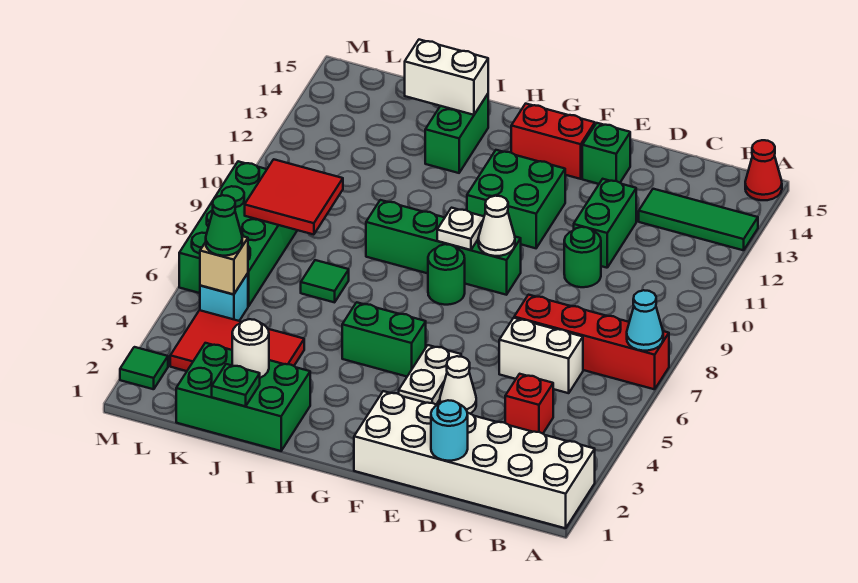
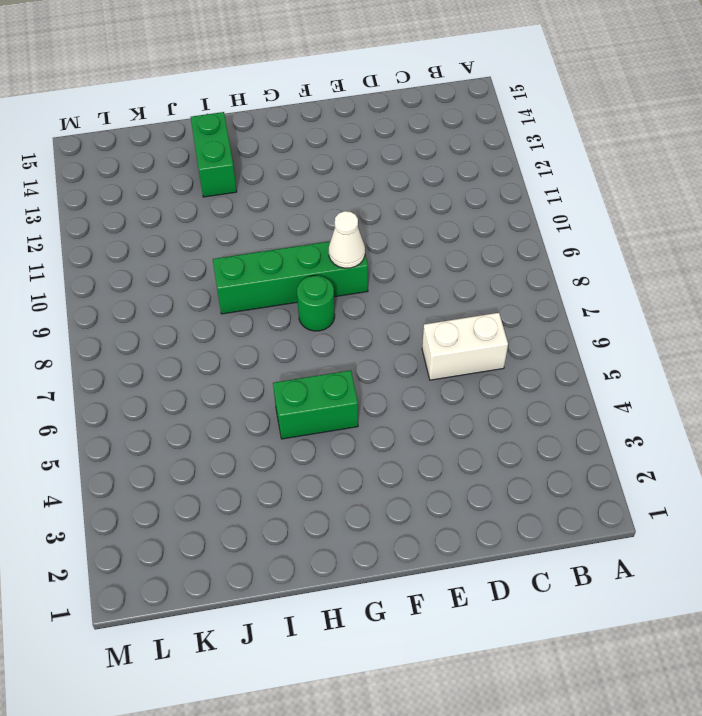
none -> white brick A1:F2 level 1
none -> red brick A7:D7 level 1
none -> green tile A13:C13 level 1
none -> red cone A15 level 1

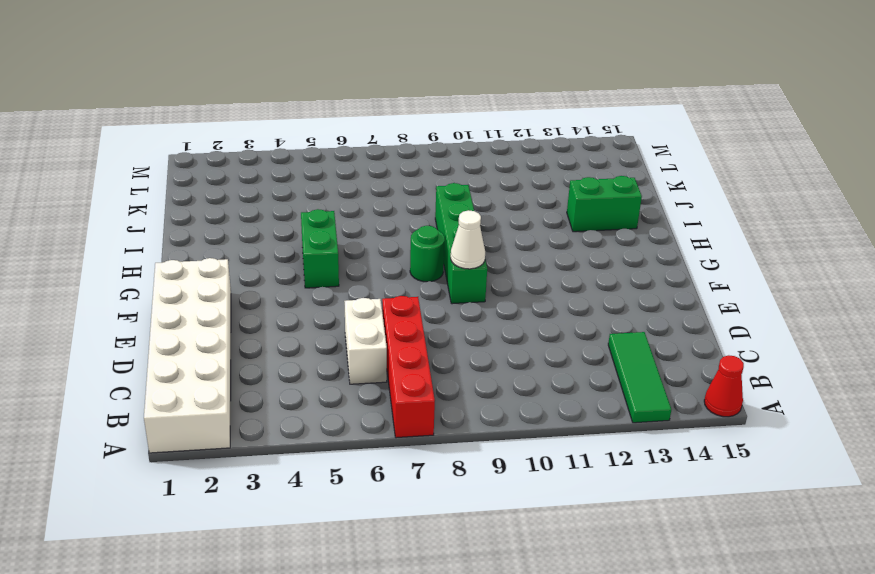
none -> red brick C4 level 1
none -> green round brick D10 level 1
none -> green brick D11:D12 level 1
none -> white cone E4 level 1

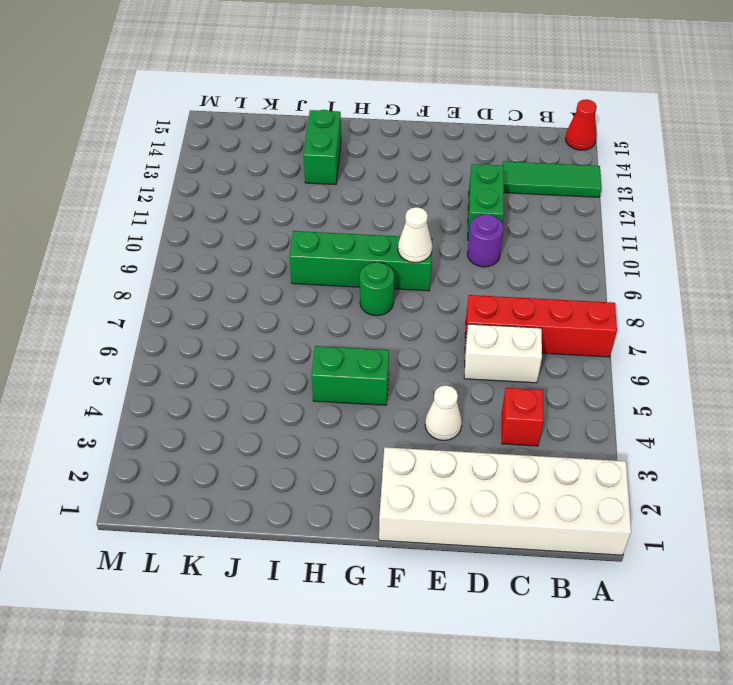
purple round brick D10 level 1 -> green round brick D10 level 1
none -> green brick E14 level 1
none -> white plate F4:F5 level 1
none -> green brick F11:G12 level 1
none -> red brick F14:G14 level 1

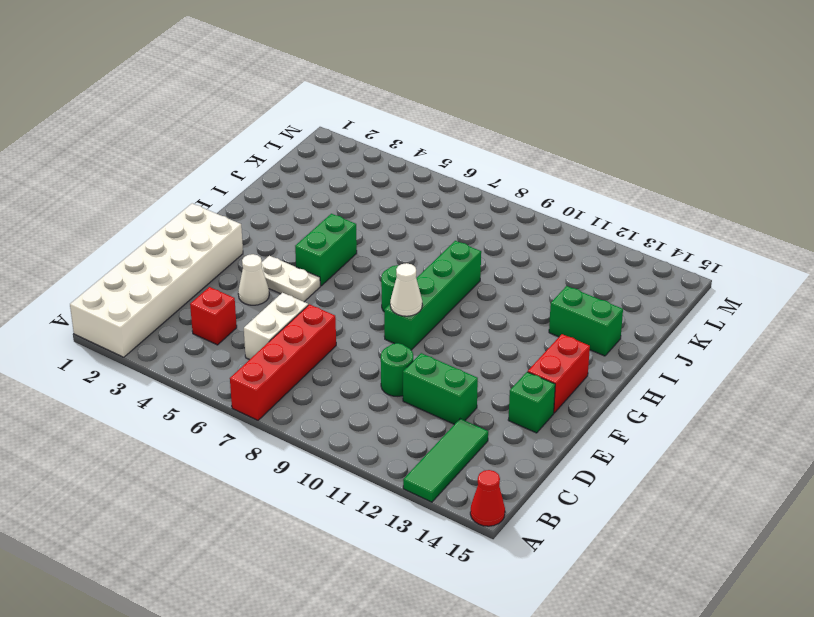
none -> green brick F11:G12 level 1
none -> green brick I1:K2 level 1
none -> red tile J3:L4 level 1
none -> green tile J7 level 1

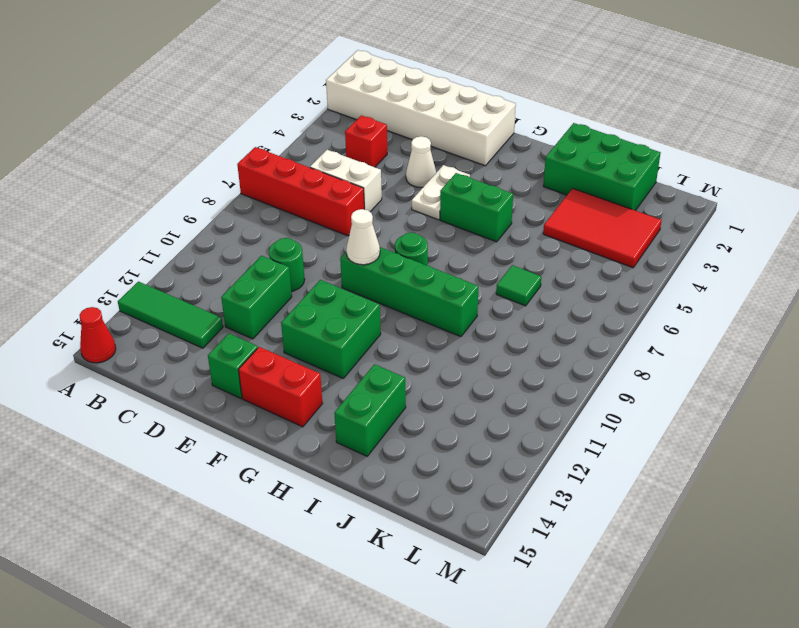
none -> cyan brick L5 level 1
none -> green brick L6:M9 level 1
none -> green tile M2 level 1
none -> cyan cone A7 level 2

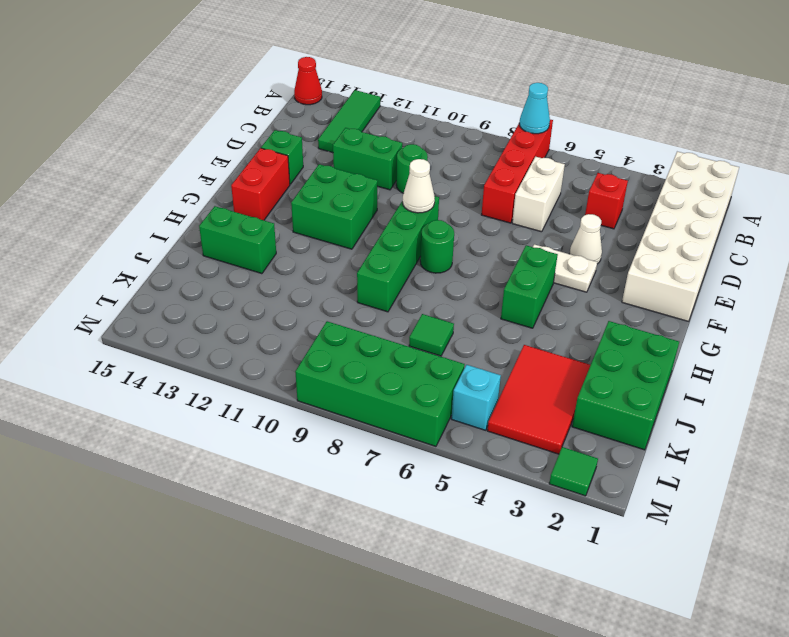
none -> cyan round brick D1 level 2
none -> white plate G9 level 2
none -> white brick I14:J14 level 2
none -> green plate J1 level 2

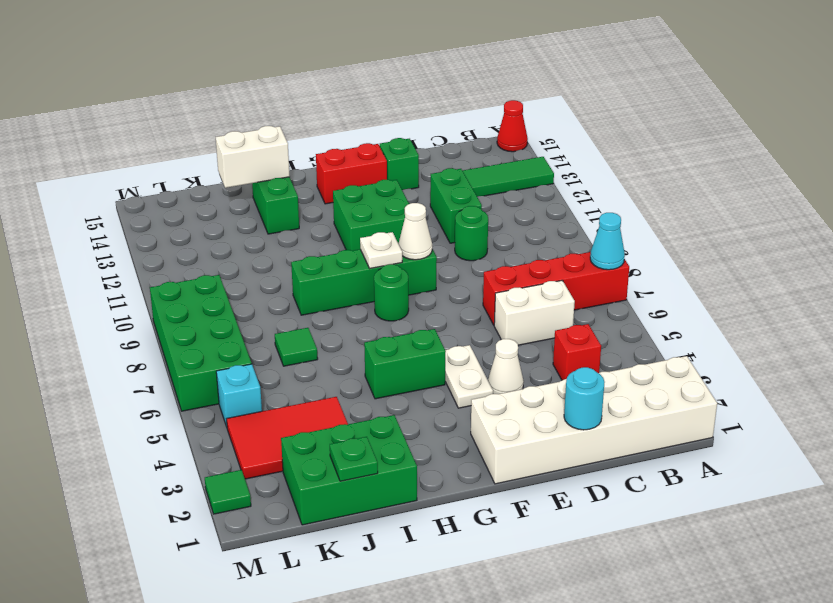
none -> white round brick J2 level 2
none -> red tile K8:L9 level 2
none -> tan brick L5 level 2
none -> green cone L5 level 3

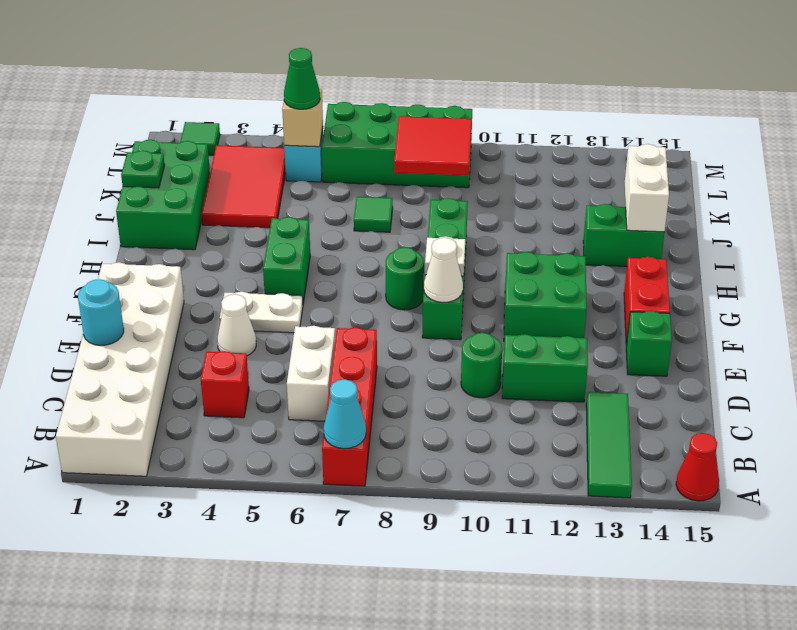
none -> white round brick J2 level 2

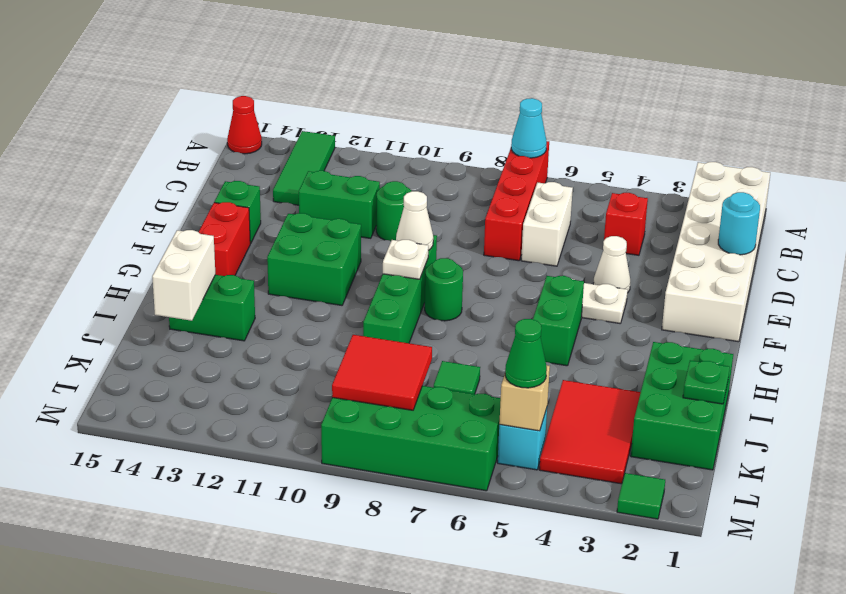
none -> white round brick J2 level 2

